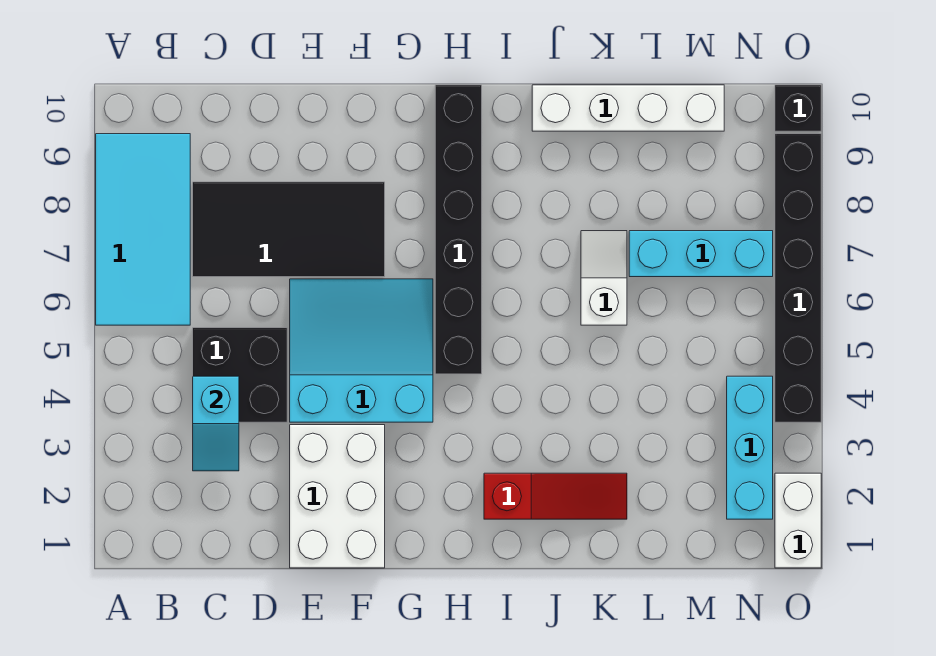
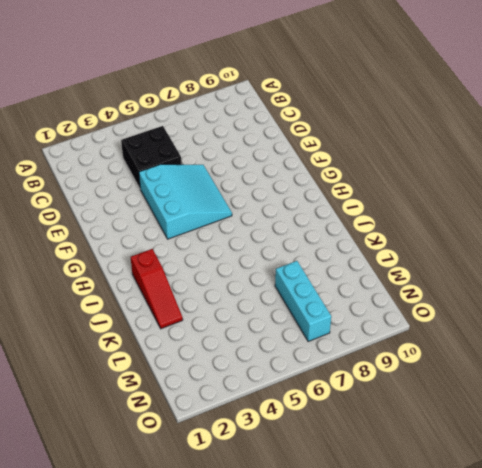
none -> cyan tile A6:B9 level 1
none -> black tile C7:F8 level 1
none -> white brick E1:F3 level 1

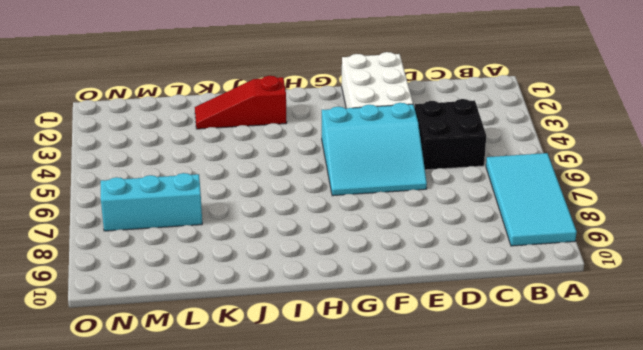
none -> black tile C7:F8 level 1
none -> black brick H5:H10 level 1
none -> white brick J10:M10 level 1

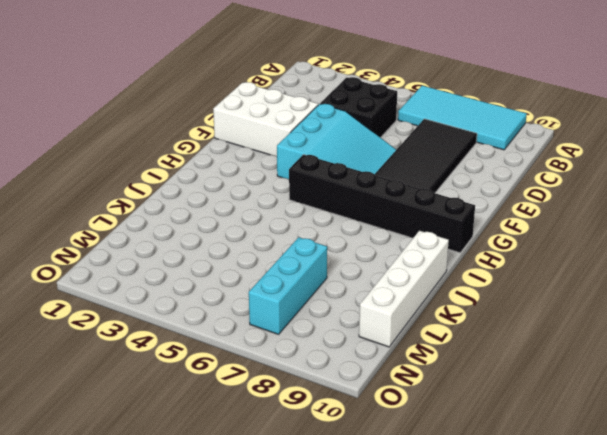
none -> red slope I2:K2 level 1 top I
none -> white slope K6:K7 level 1 top 6
none -> cyan brick N2:N4 level 1

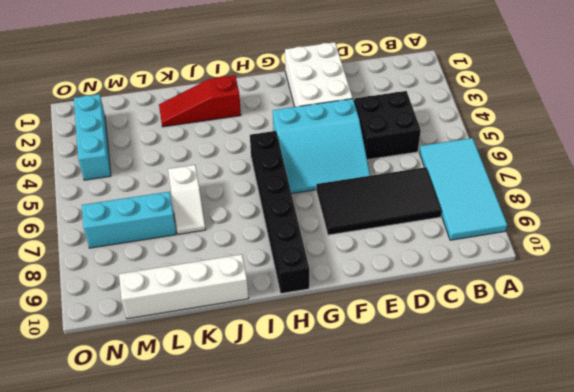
none -> white brick O1:O2 level 1
none -> black brick O4:O9 level 1
none -> black brick O10 level 1

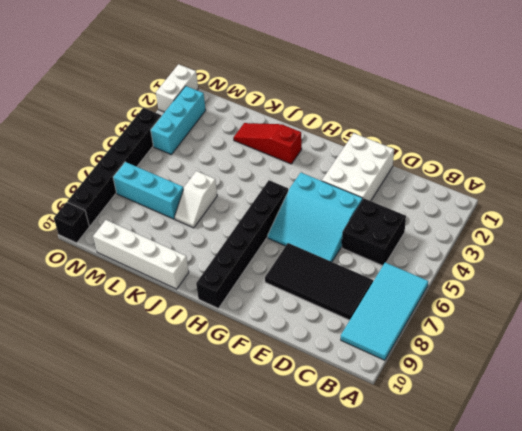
none -> cyan slope C3:C4 level 2 top 4

